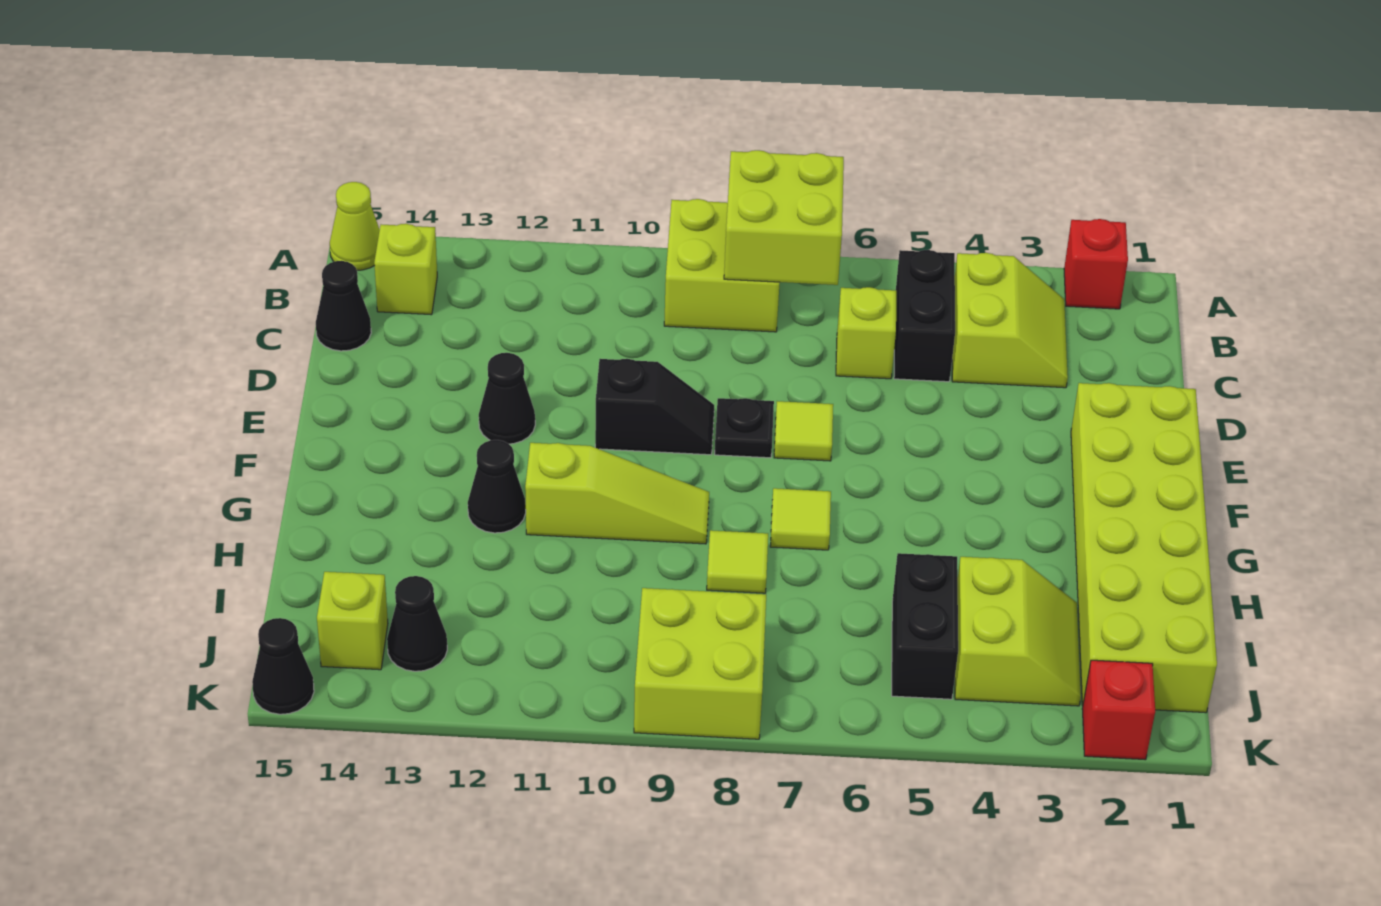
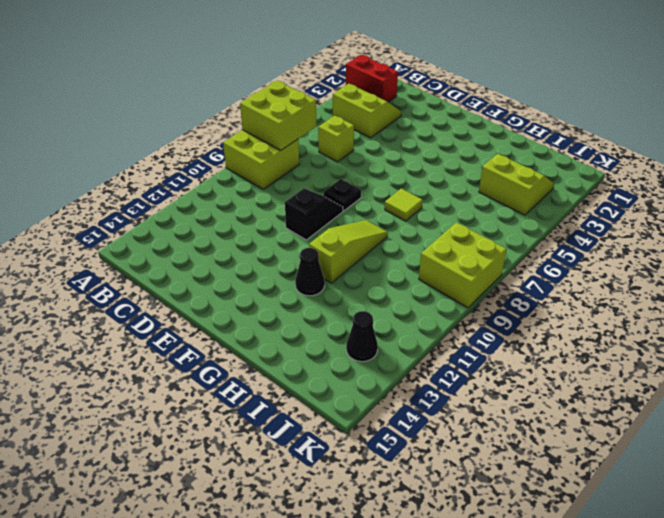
red brick A2:B2 level 1 -> red brick A2 level 1
none -> lime cone A15 level 1
none -> black brick B5:C5 level 1
none -> lime brick B14 level 1

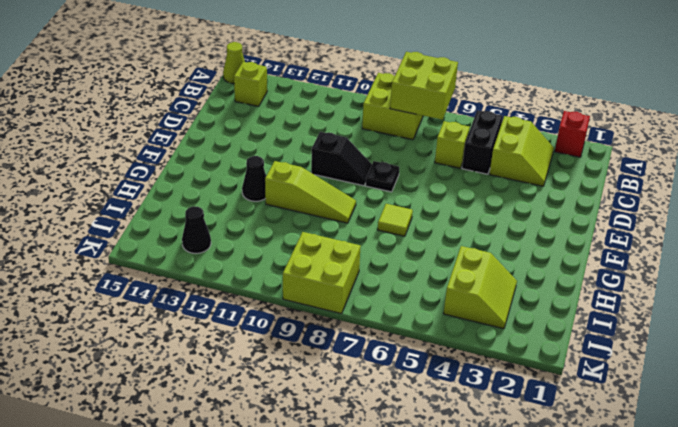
none -> black cone C15 level 1
none -> lime brick E1:J2 level 1
none -> lime tile E7 level 1

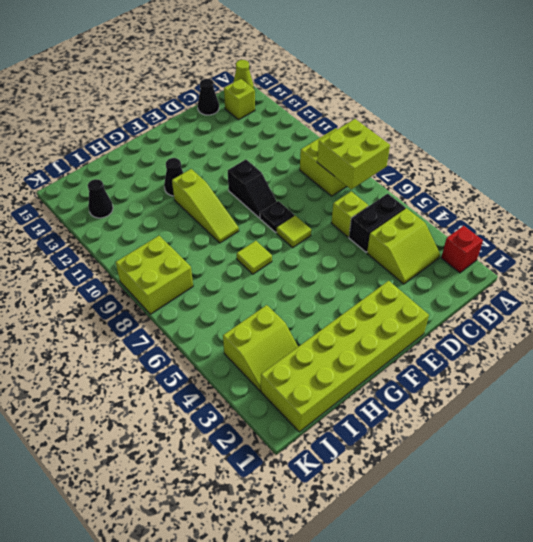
none -> black cone E12 level 1
none -> lime tile H8 level 1
none -> black brick I5:J5 level 1

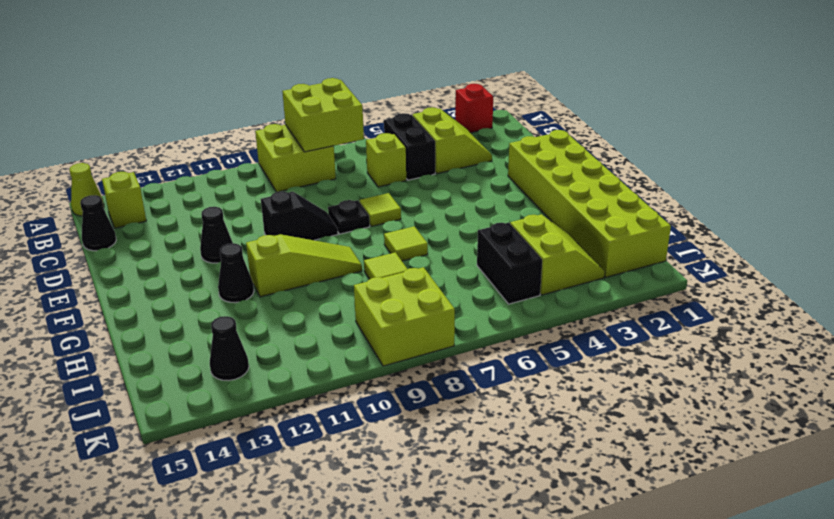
none -> lime brick J14 level 1
none -> red brick K2 level 1
none -> black cone K15 level 1

